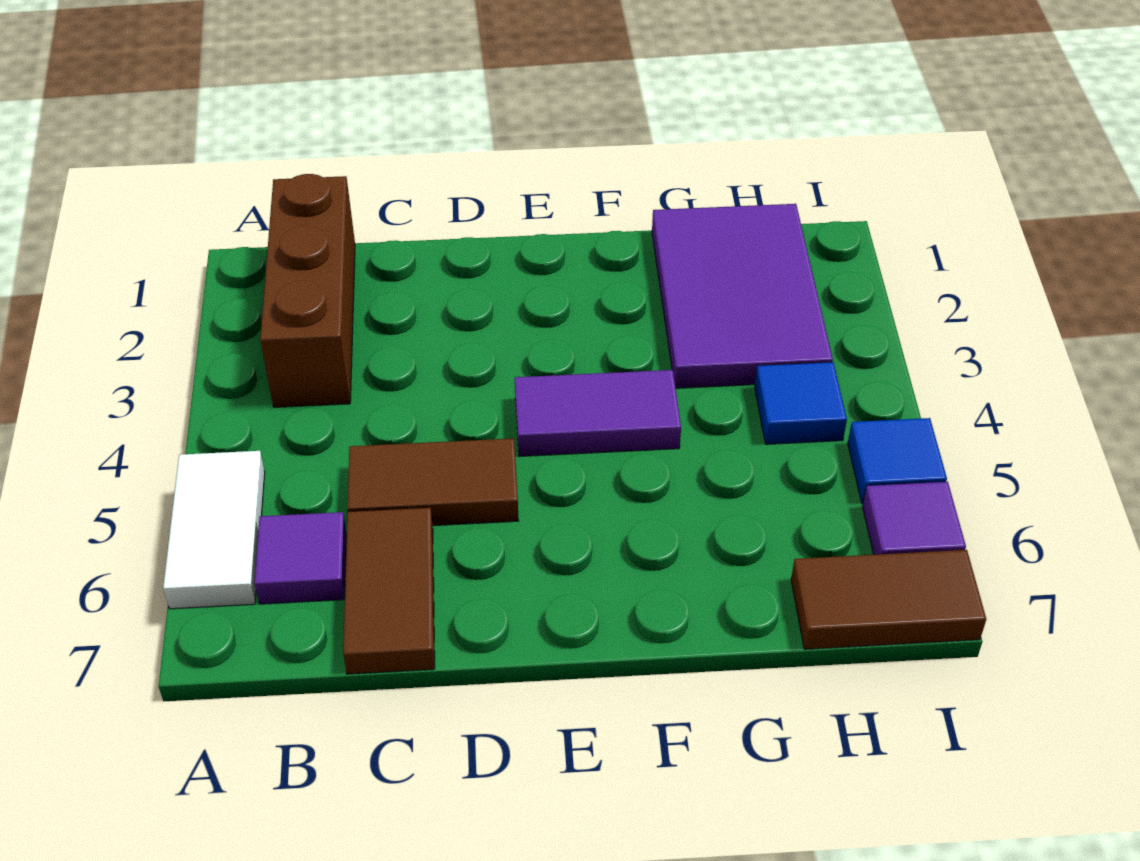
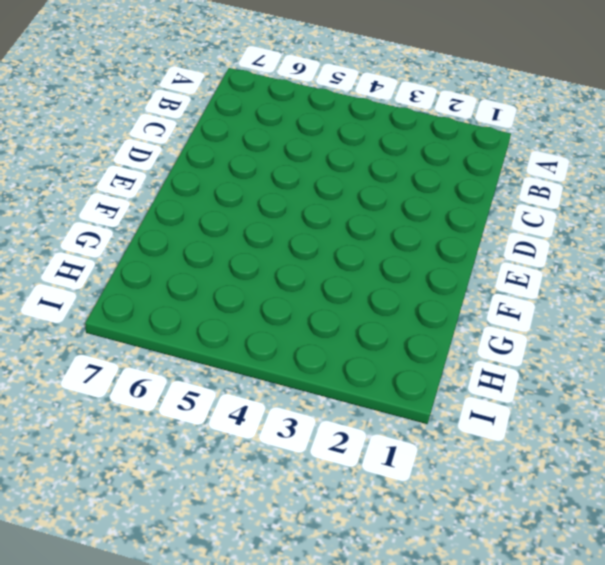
none -> white tile A5:A6 level 1
none -> brown brick B1:B3 level 1

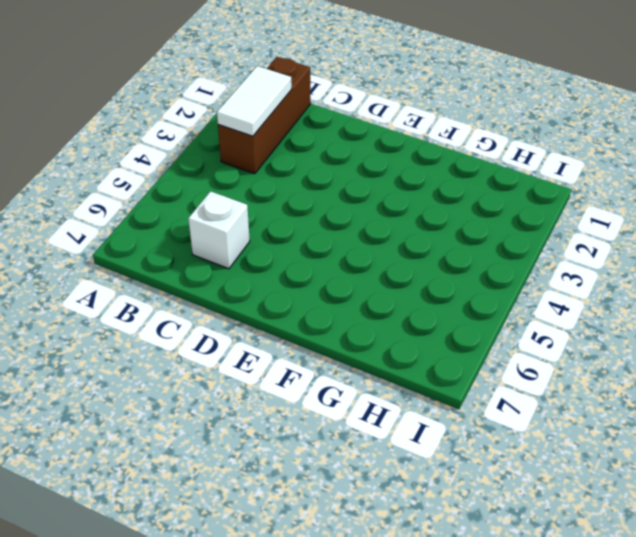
white tile B2:B3 level 2 -> white tile A5:A6 level 1
white brick C6 level 1 -> brown tile C6:C7 level 1
none -> purple tile B6 level 1
none -> brown tile C5:D5 level 1

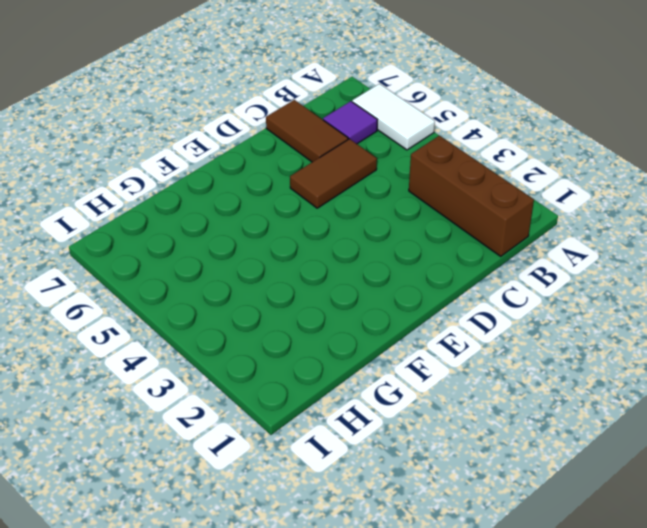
none -> purple tile E4:F4 level 1
none -> purple tile G1:H3 level 1

